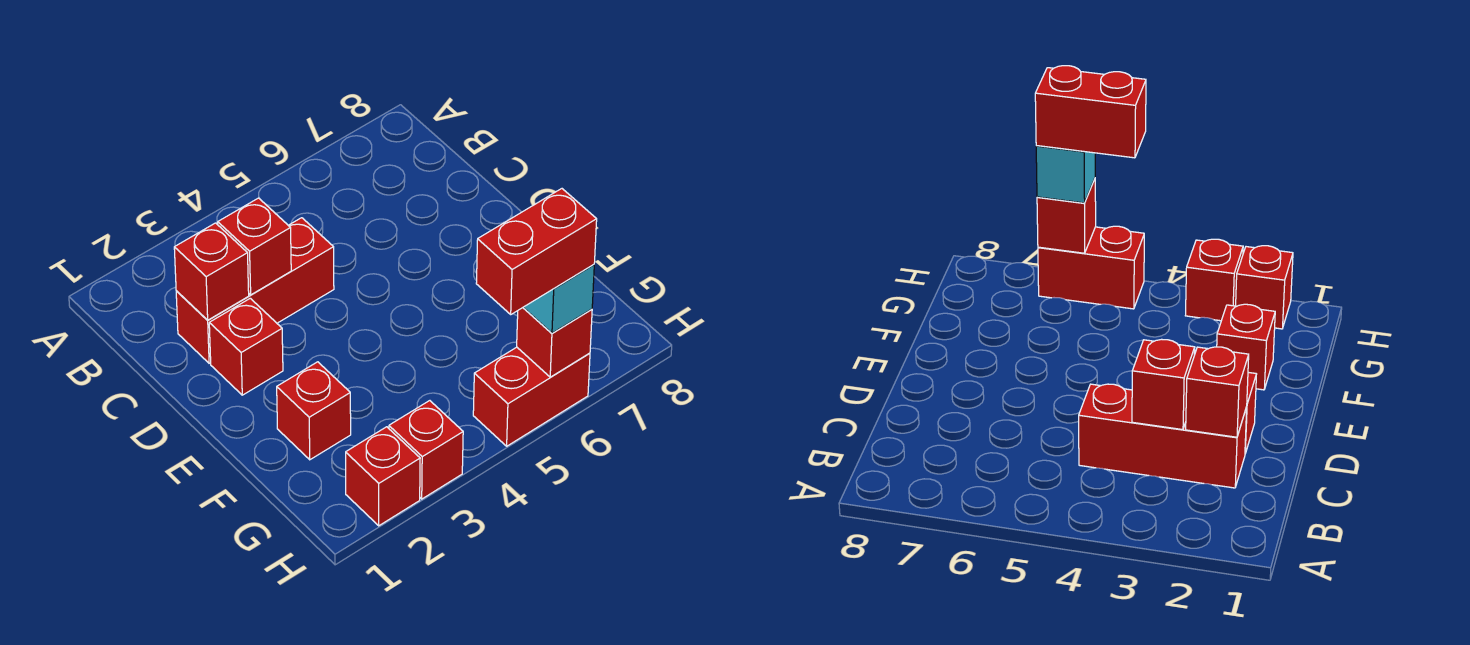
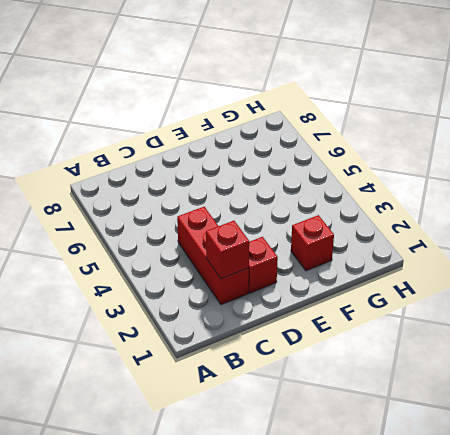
none -> red brick H2 level 1
none -> red brick H3 level 1

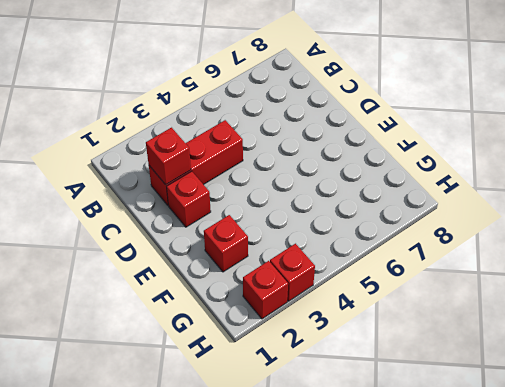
none -> red brick H5:H6 level 1
none -> red brick C3 level 2

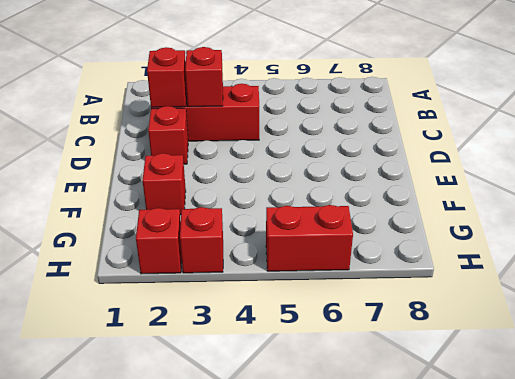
none -> red brick H6 level 2
none -> cyan brick H6 level 3

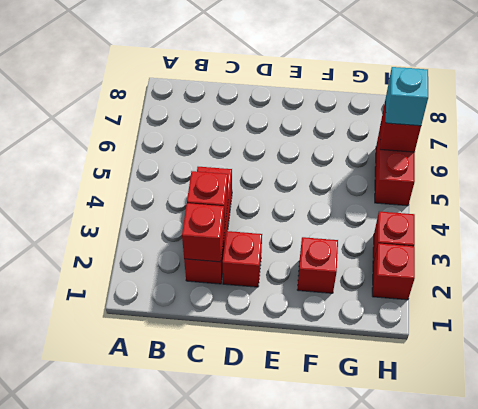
none -> red brick H5:H6 level 4

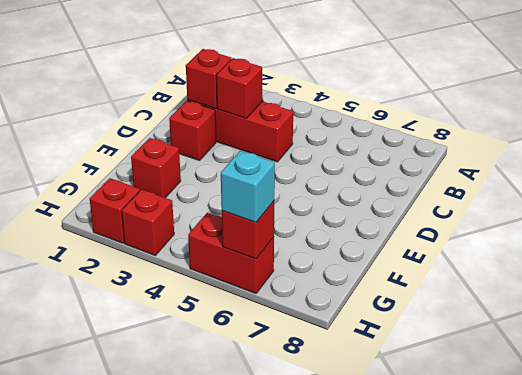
none -> red brick H5:H6 level 4

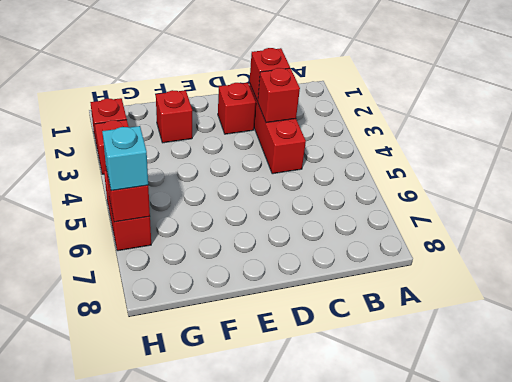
none -> red brick H5:H6 level 4

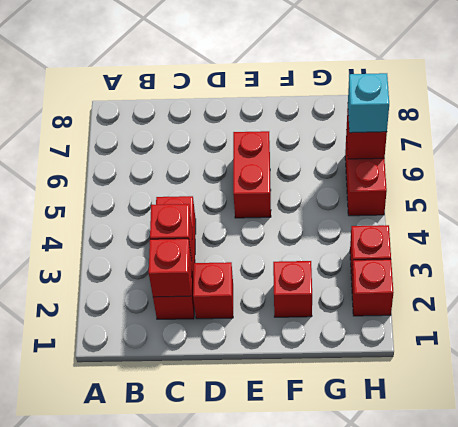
red brick E5:E6 level 1 -> red brick H5:H6 level 4

